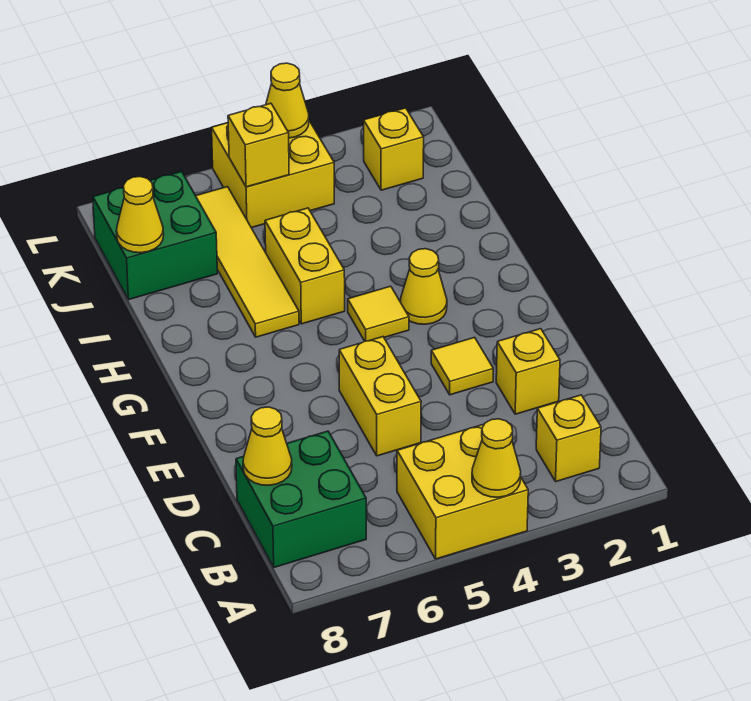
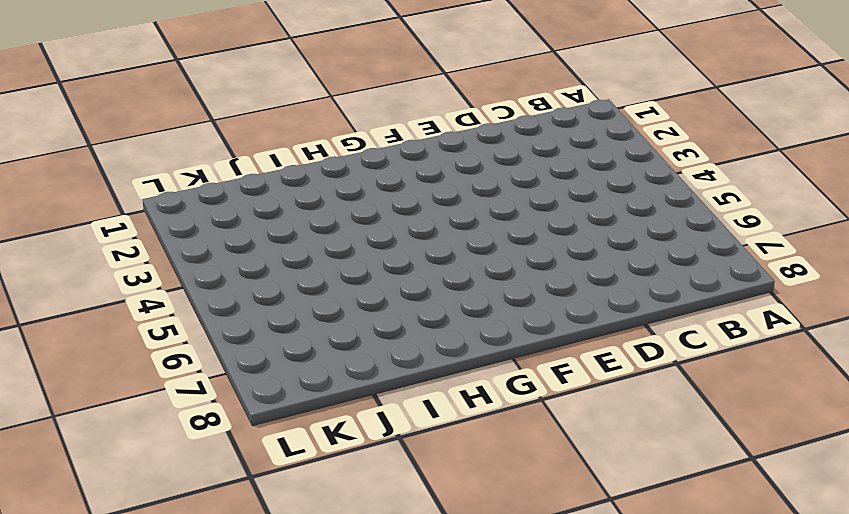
none -> yellow brick A4:B5 level 1
none -> yellow brick B2 level 1
none -> green brick B7:C8 level 1

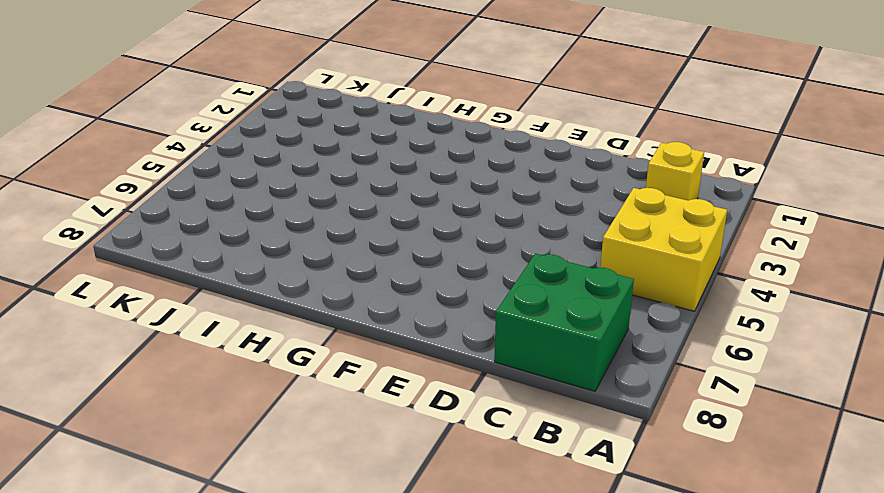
none -> yellow brick D2 level 1
none -> yellow brick D5:E5 level 1
none -> yellow tile E3 level 1

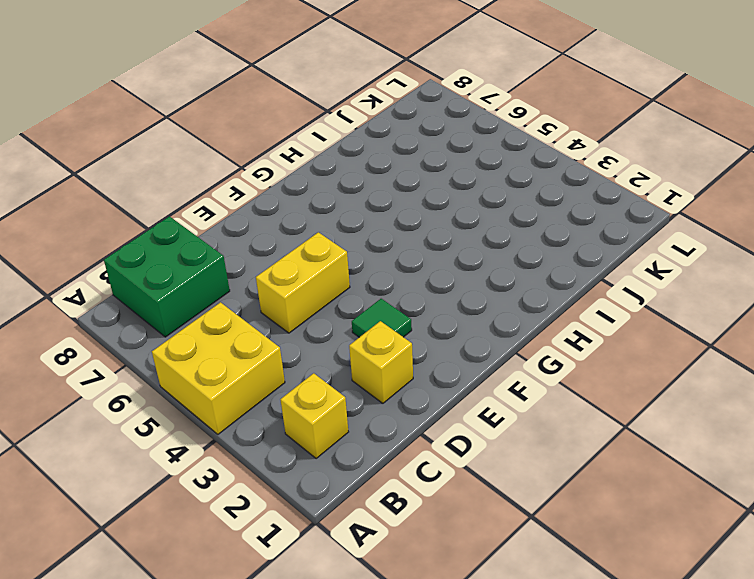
green tile E3 level 1 -> yellow tile E3 level 1
none -> yellow cone G3 level 1
none -> yellow tile G4 level 1
none -> yellow brick H5:I5 level 1

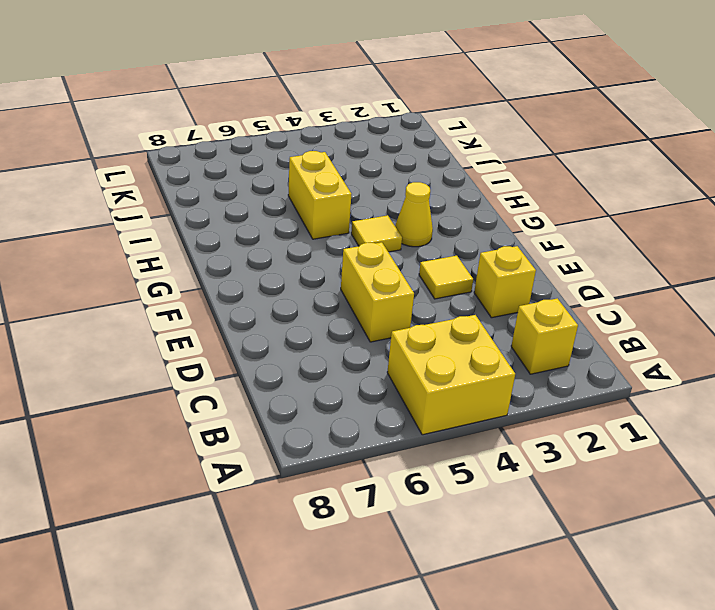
none -> green brick B7:C8 level 1
none -> yellow tile H6:K6 level 1
none -> green brick J7:K8 level 1

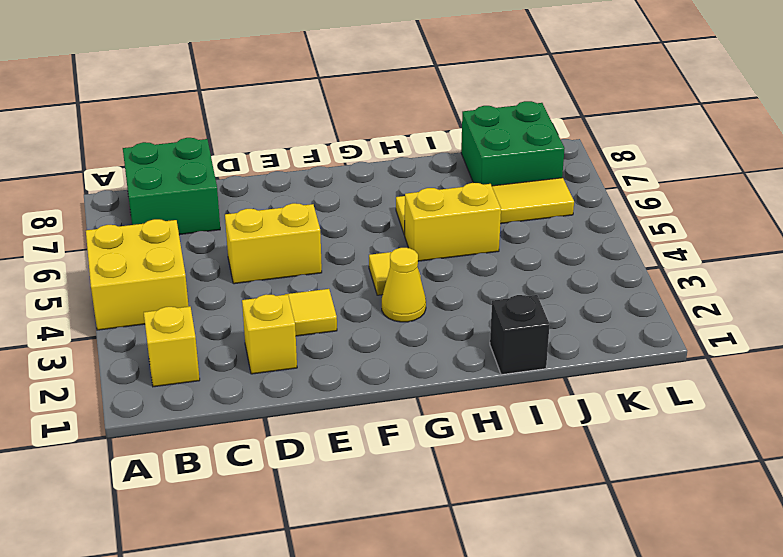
black brick I1 level 1 -> none
none -> yellow brick K2 level 1
none -> yellow brick K4:L5 level 1
none -> yellow cone A4 level 2

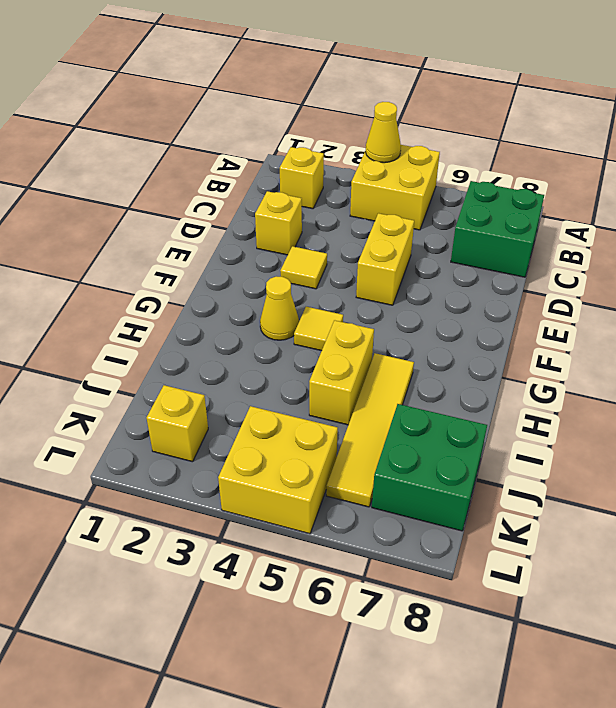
none -> yellow cone C8 level 2
none -> yellow cone J8 level 2
none -> yellow brick K5 level 2

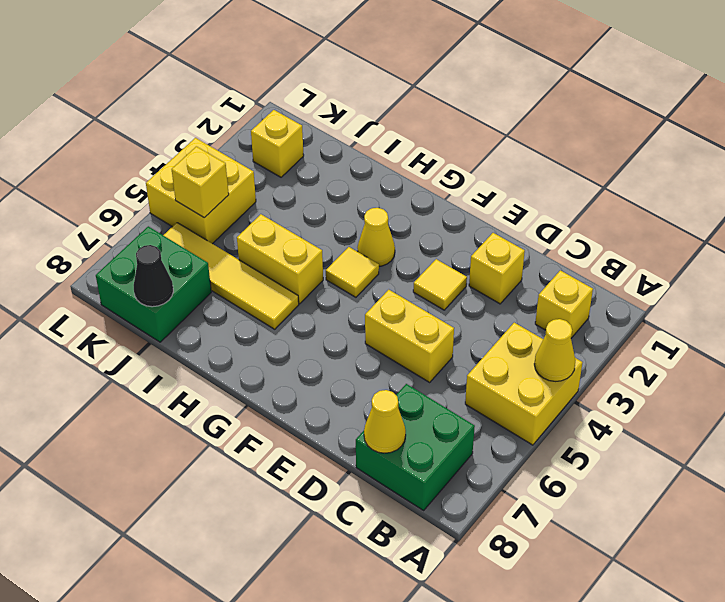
black cone J8 level 2 -> yellow cone J8 level 2
none -> yellow cone L4 level 2

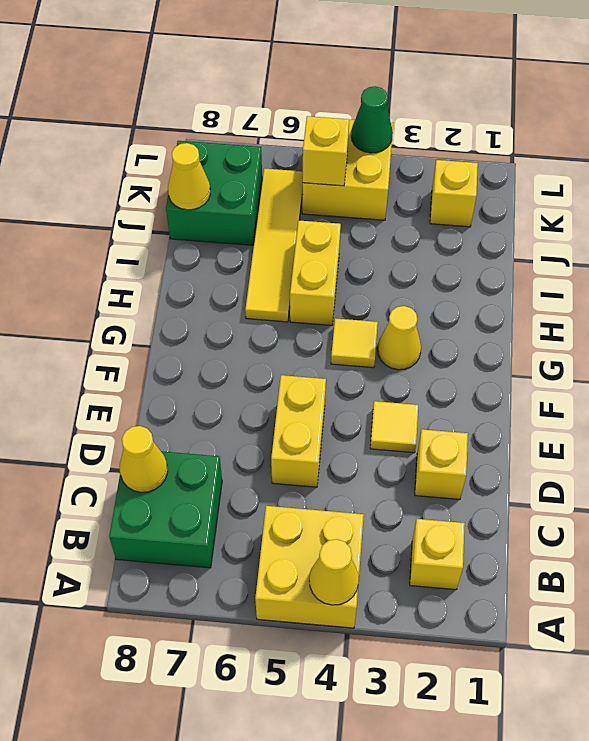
green cone L4 level 2 -> yellow cone L4 level 2

